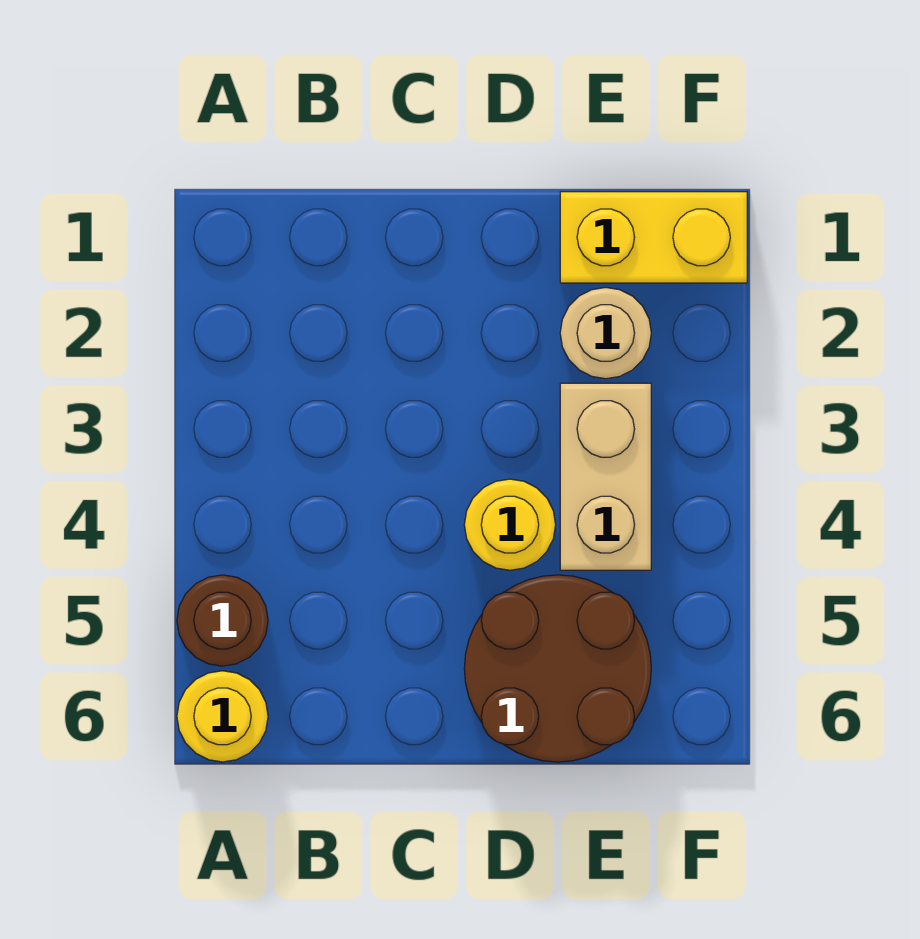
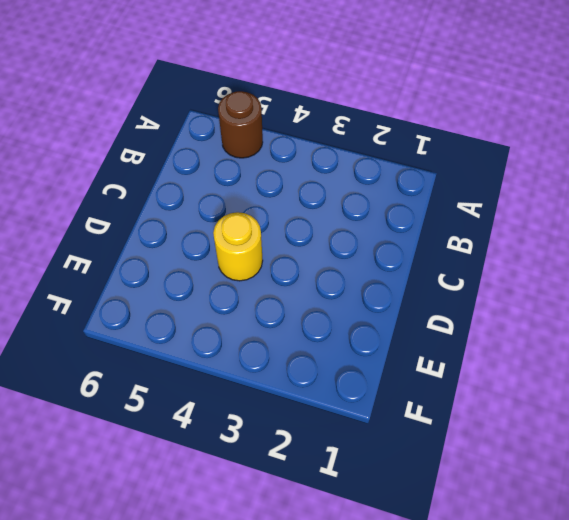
none -> yellow round brick A6 level 1
none -> brown round brick D5:E6 level 1

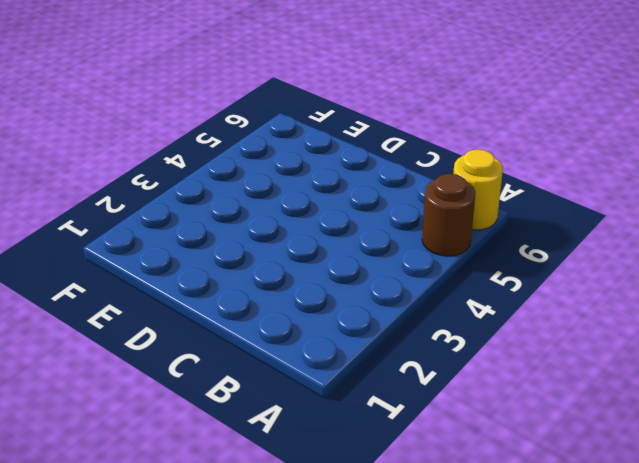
none -> yellow round brick D4 level 1
none -> brown round brick D5:E6 level 1

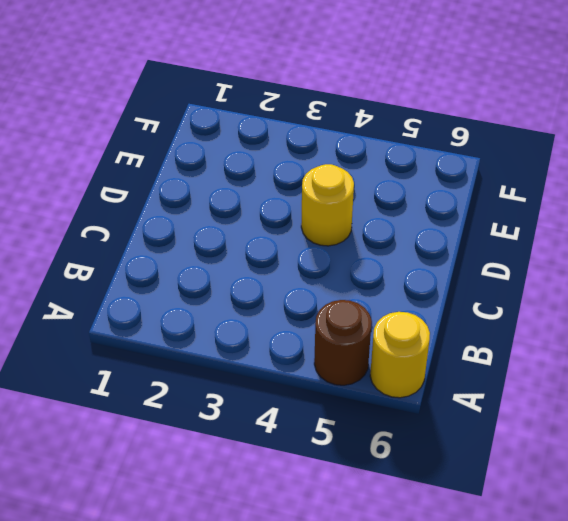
none -> brown round brick D5:E6 level 1
none -> yellow brick E1:F1 level 1

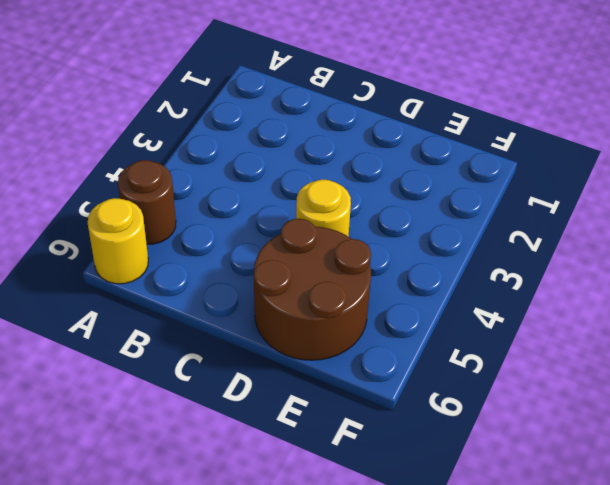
none -> yellow brick E1:F1 level 1
none -> tan round brick E2 level 1

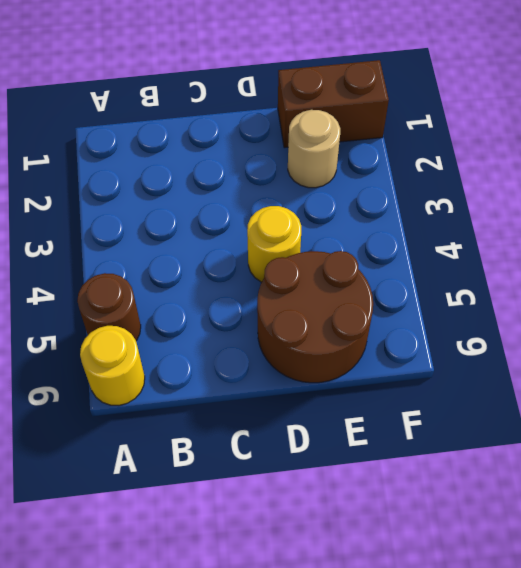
brown brick E1:F1 level 1 -> yellow brick E1:F1 level 1
none -> tan brick E3:E4 level 1

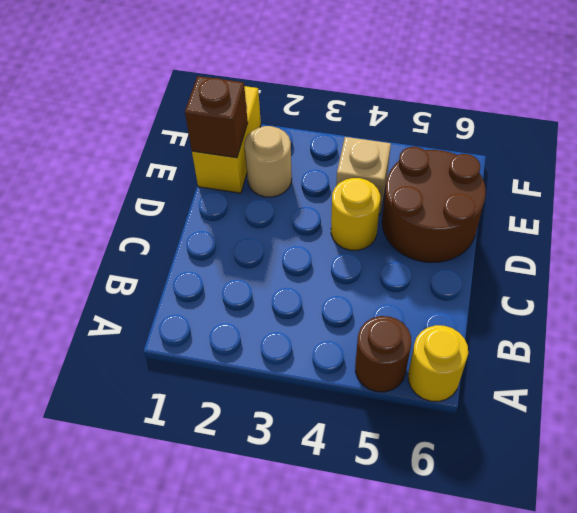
brown brick E1 level 2 -> none
tan brick E4 level 1 -> tan brick E3:E4 level 1

